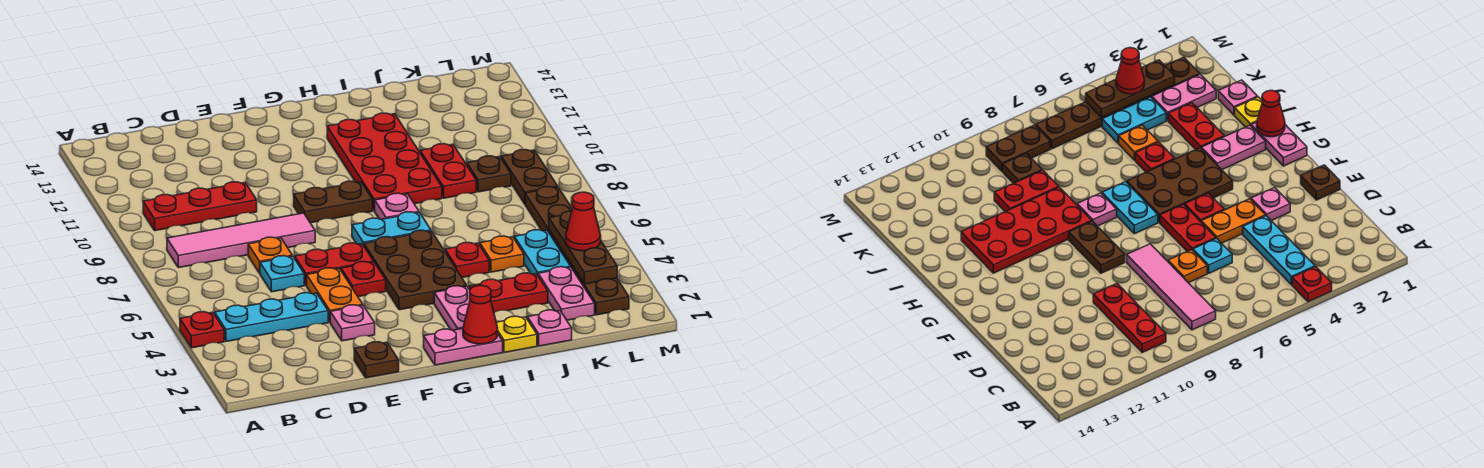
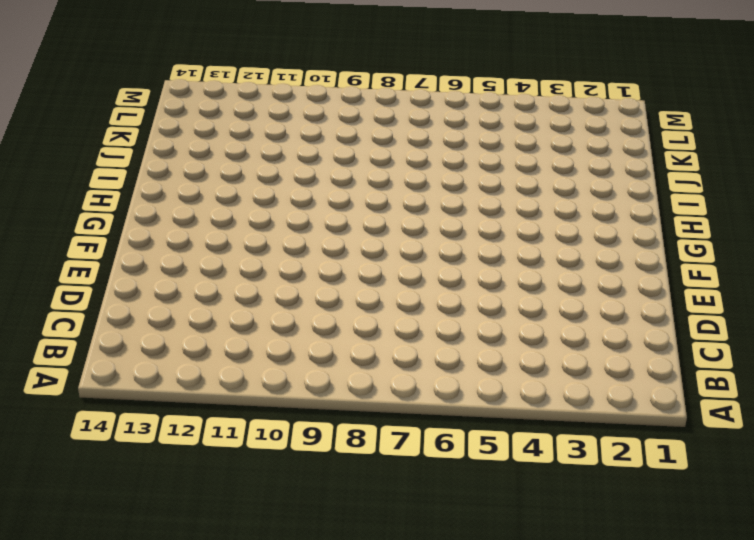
none -> red plate A4 level 1
none -> cyan plate B4:D4 level 1
none -> pink tile B8:E8 level 1
none -> red plate B10:D10 level 1

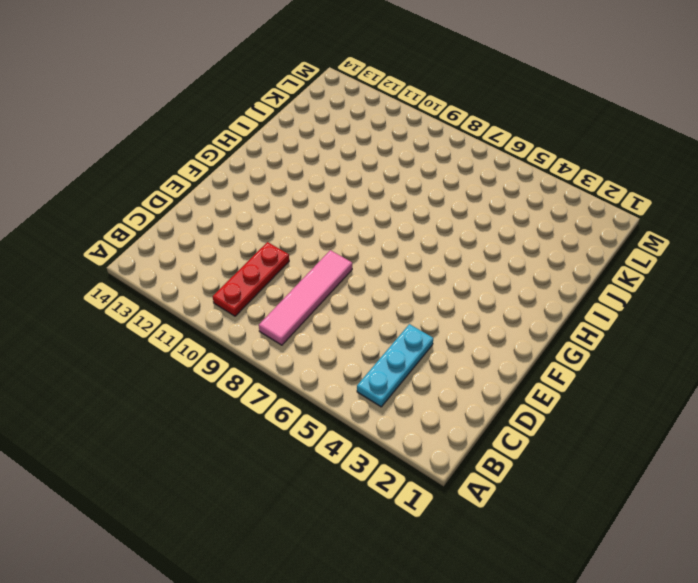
none -> red plate A4 level 1
none -> cyan plate D6 level 1
none -> orange plate D7 level 1
none -> brown plate E1 level 1

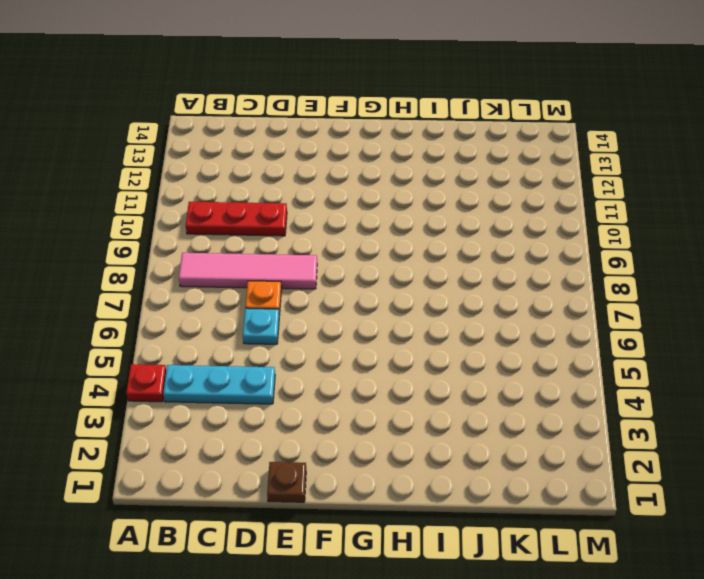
none -> pink plate E3 level 1
none -> orange plate E4:E5 level 1
none -> red plate E6:F6 level 1
none -> red plate F5 level 1

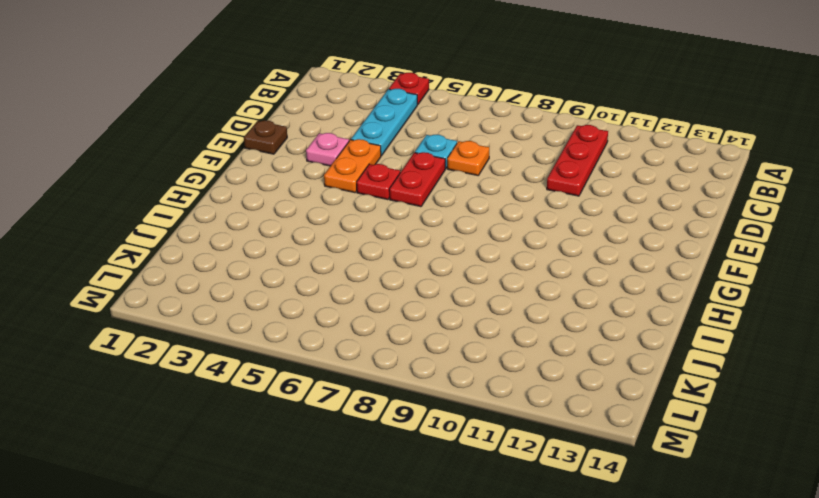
orange plate E4:F4 level 1 -> orange plate E4:E5 level 1
none -> pink tile B8:E8 level 1
none -> brown plate F9:G9 level 1
none -> pink plate G1:H1 level 1
none -> brown plate G4:H6 level 1

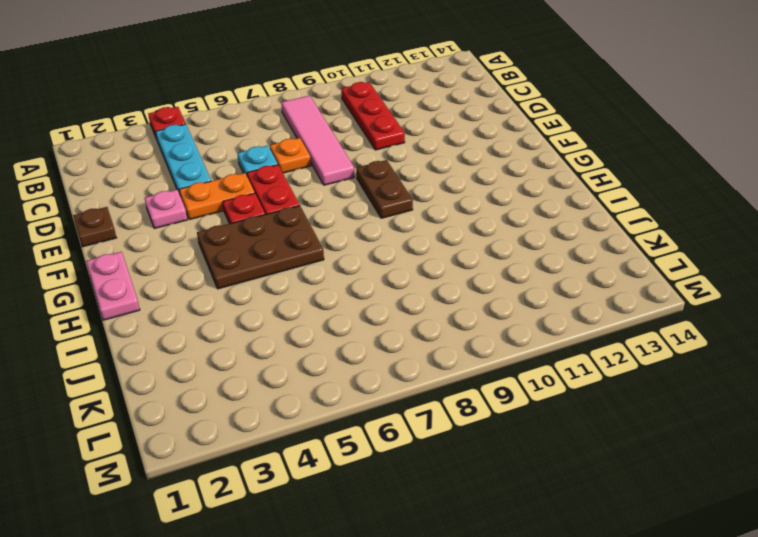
none -> cyan plate G7:H7 level 1
none -> pink plate H2:H3 level 1
none -> pink plate H8 level 1
none -> red plate H9:I12 level 1

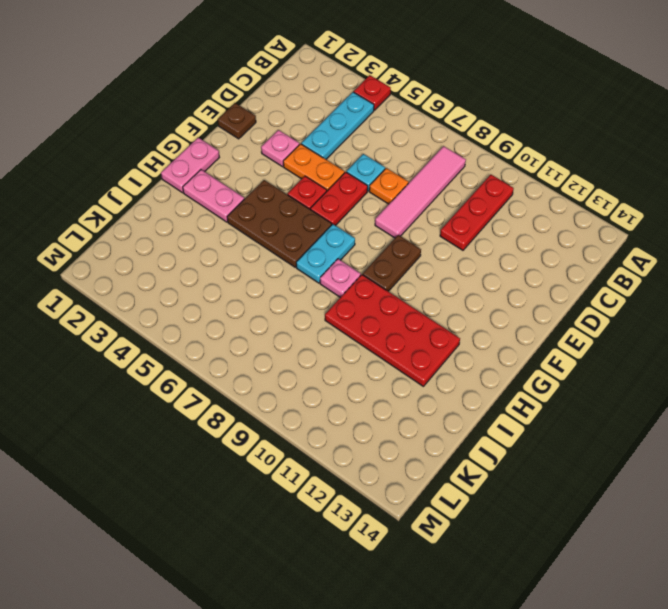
none -> yellow plate I1 level 1
none -> red plate I3:J3 level 1
none -> red plate I5 level 1
none -> pink plate J1 level 1

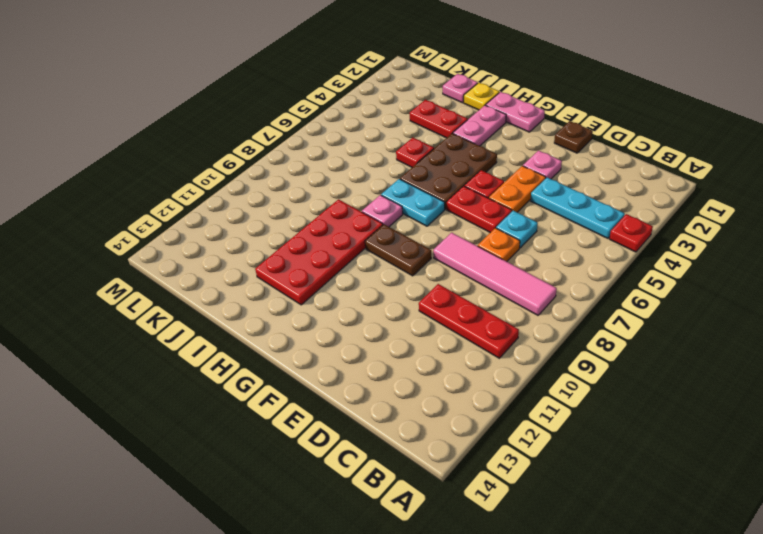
none -> orange plate J5 level 1
none -> red plate J9:J10 level 1
none -> pink plate K2:K3 level 1
none -> cyan plate K4:K5 level 1

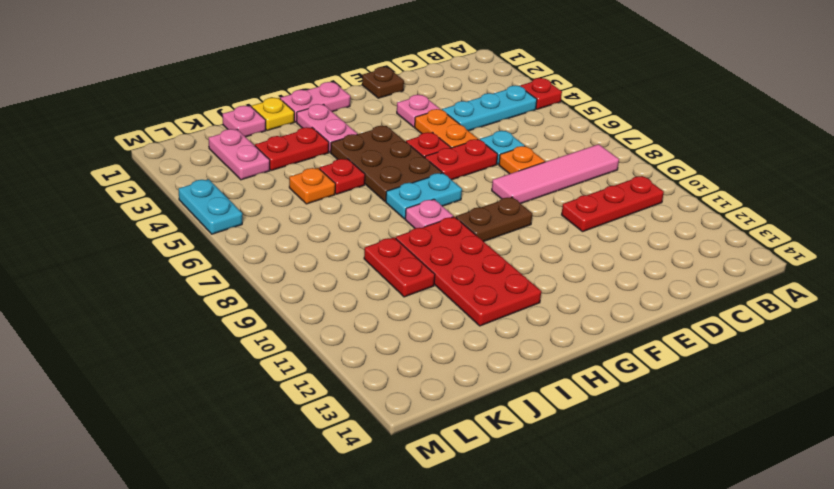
cyan plate M4:M5 level 1 -> cyan plate K4:K5 level 1
none -> brown plate K9 level 1
none -> brown plate L2:L7 level 1
none -> brown plate L8:L9 level 1
none -> red cone H1 level 2

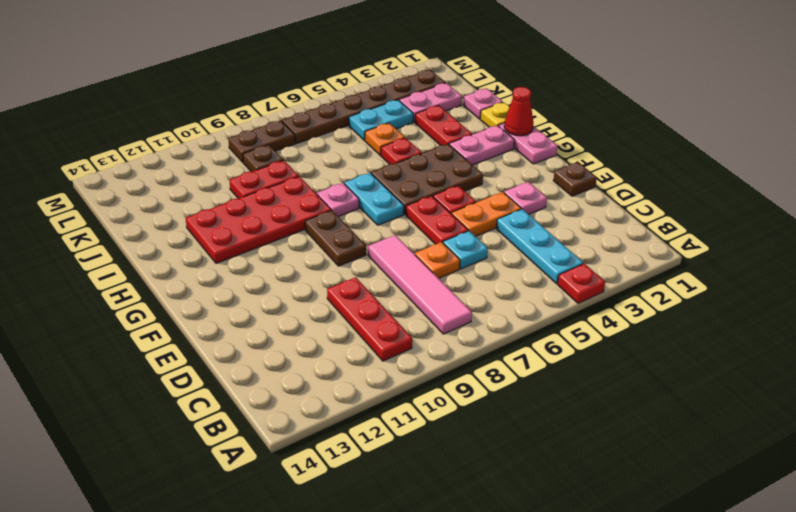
none -> brown plate L3:L5 level 2
none -> red cone L4 level 3

